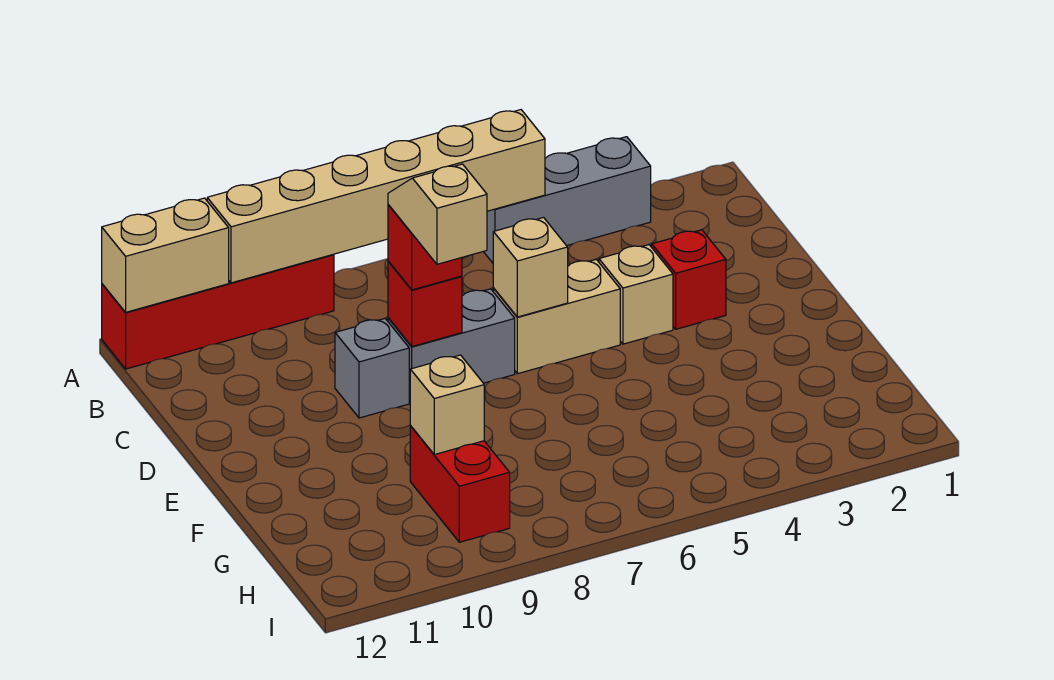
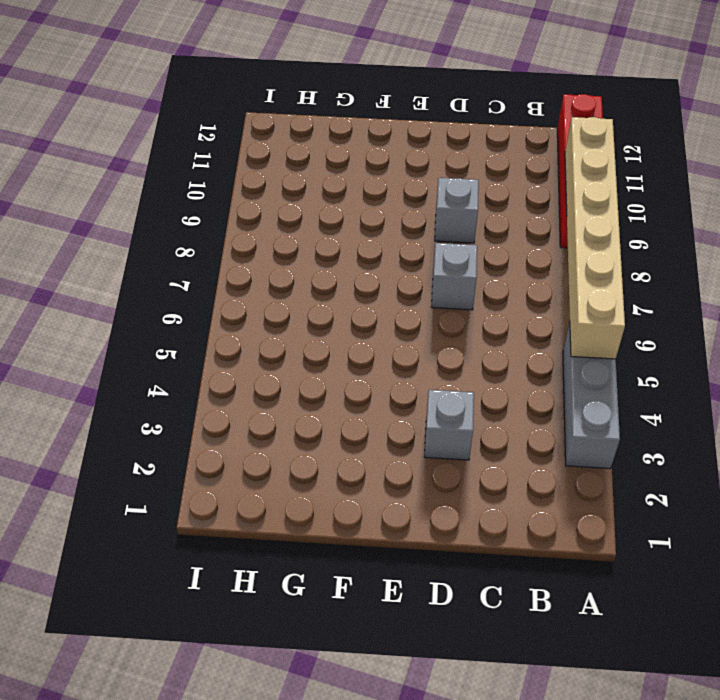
grey brick D3 level 1 -> red brick D3 level 1
grey brick D7 level 1 -> grey brick D7:D8 level 1
none -> tan brick D4 level 1
none -> tan brick D5:D6 level 1
none -> red brick G9:H9 level 1

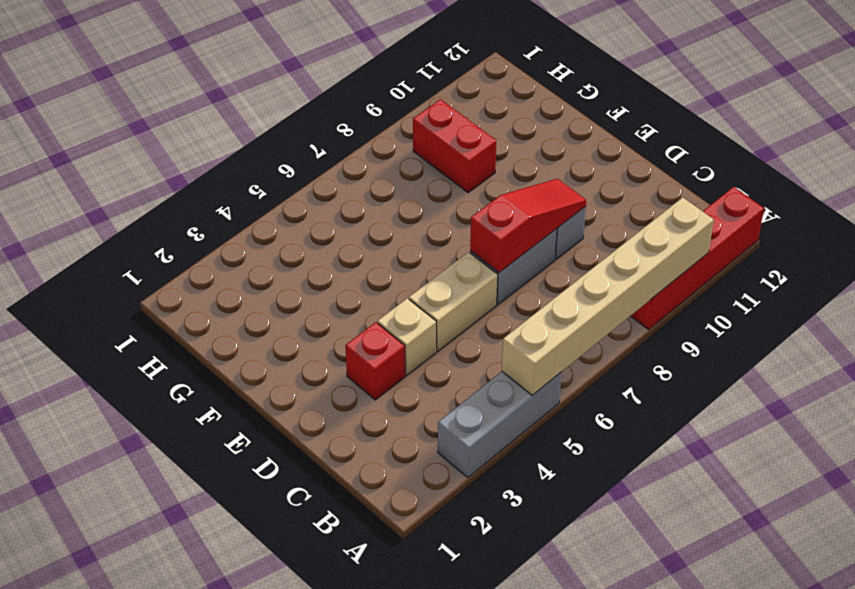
red slope D7:D9 level 2 top 7 -> red brick D8 level 2
none -> tan brick A11:A12 level 2
none -> tan brick D6 level 2
none -> tan brick G9 level 2

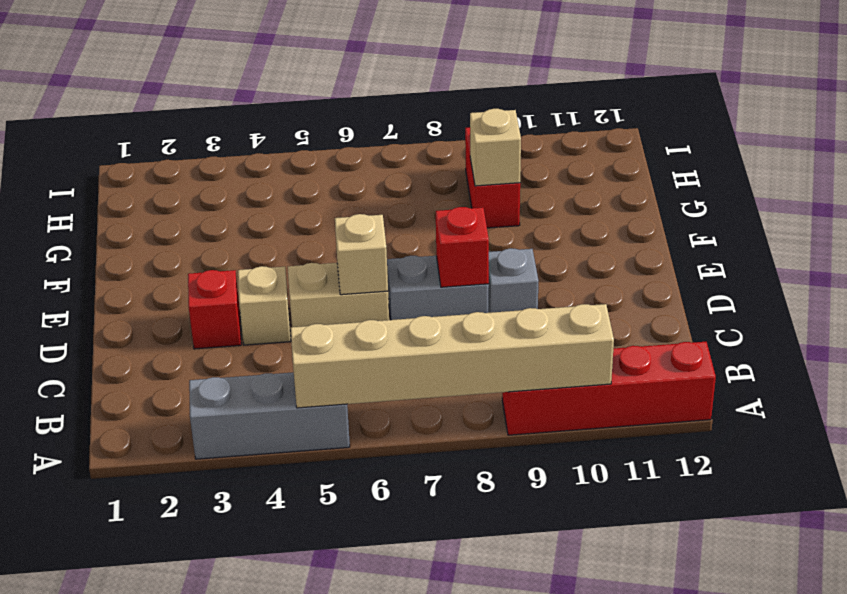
none -> tan brick A11:A12 level 2
none -> red brick D8 level 3
none -> tan slope D8:E8 level 4 top E

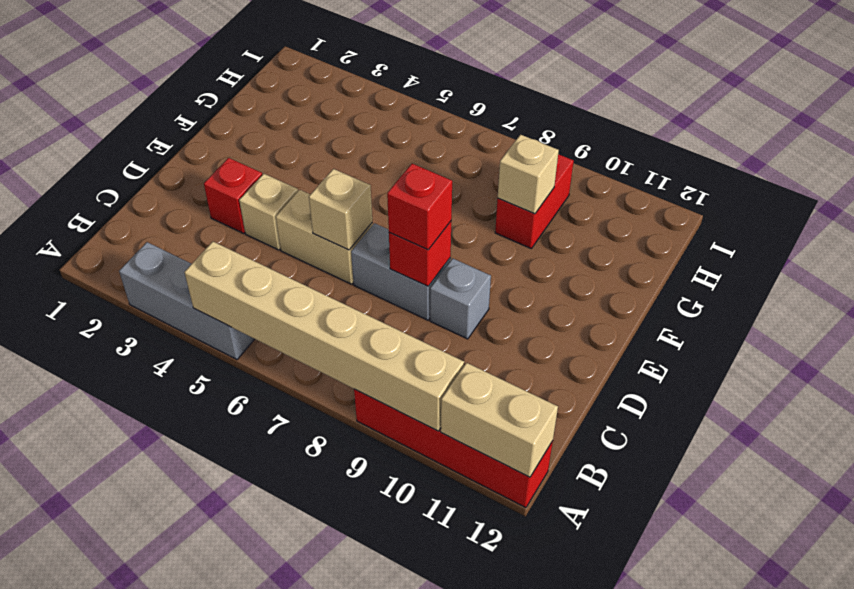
none -> tan slope D8:E8 level 4 top E

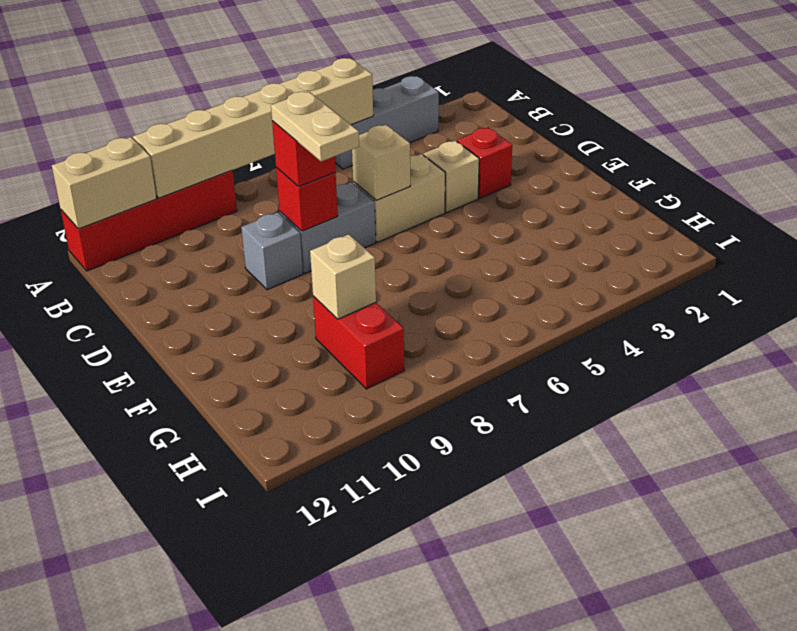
tan plate D8:E8 level 4 -> tan slope D8:E8 level 4 top E

